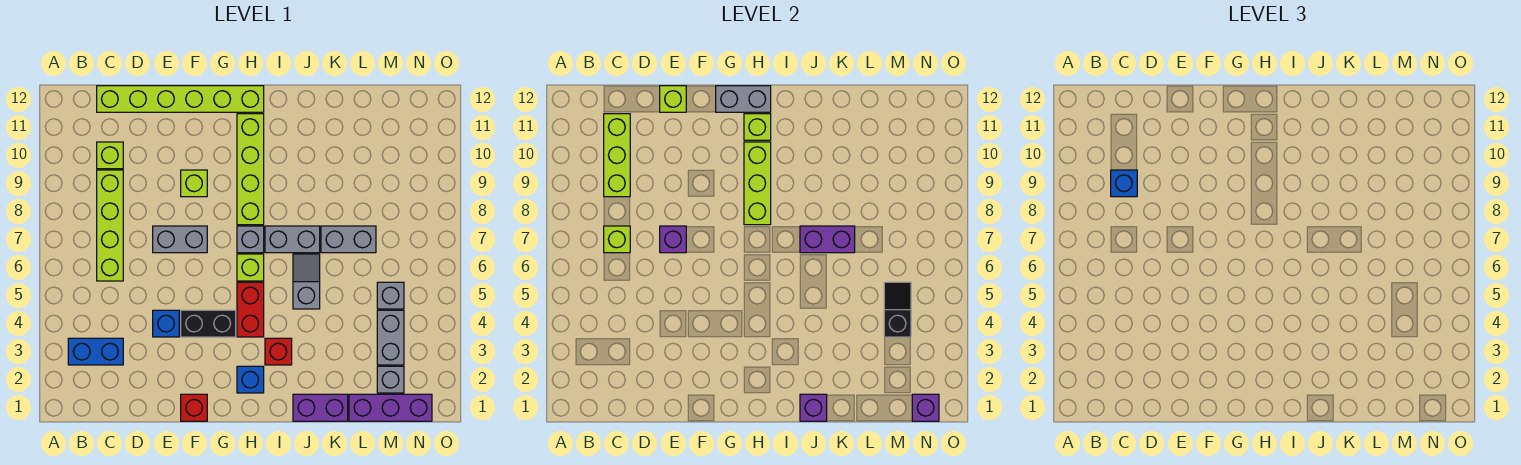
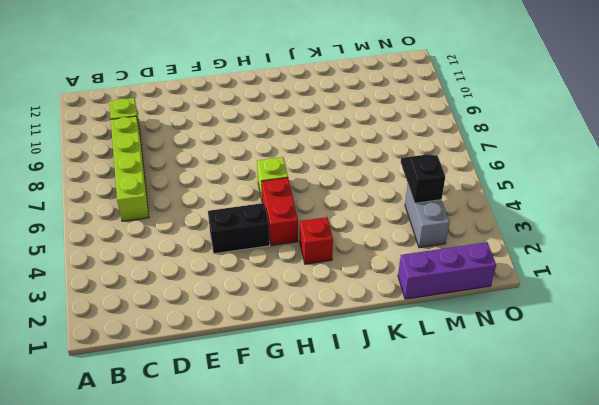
none -> blue brick B3:C3 level 1
none -> lime brick C12:H12 level 1
none -> blue brick E4 level 1
none -> grey brick E7:F7 level 1

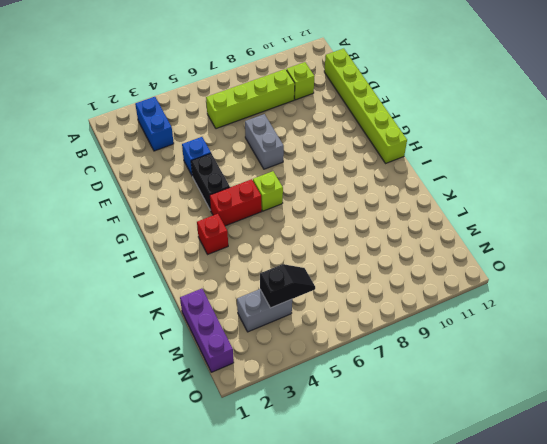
none -> red brick F1 level 1
none -> lime brick F9 level 1
none -> blue brick H2 level 1
none -> grey brick H7 level 1

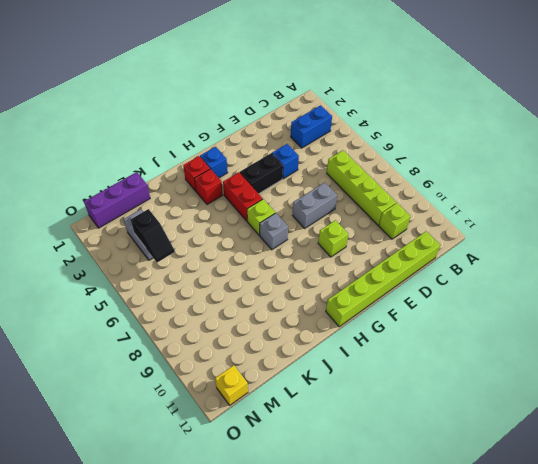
red brick I2 level 1 -> red brick F1 level 1
yellow brick N12 level 1 -> none
none -> lime brick H8:H11 level 1
none -> grey brick I7:J7 level 1
none -> purple brick J1:K1 level 1
none -> grey slope J5:J6 level 1 top 5

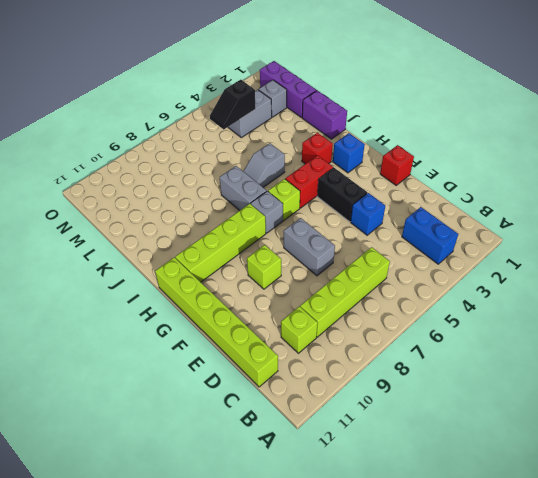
none -> grey brick K7:L7 level 1
none -> grey brick M5 level 1
none -> lime brick C7 level 2
none -> lime brick C9:C11 level 2

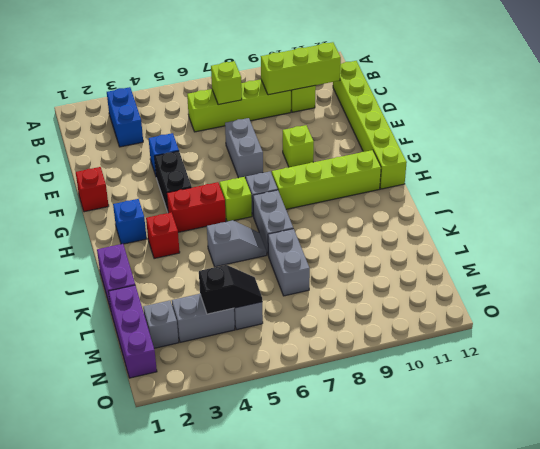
none -> purple brick E7 level 2
none -> lime brick E12 level 2
none -> grey brick G12:H12 level 2
none -> lime brick H8:H10 level 2

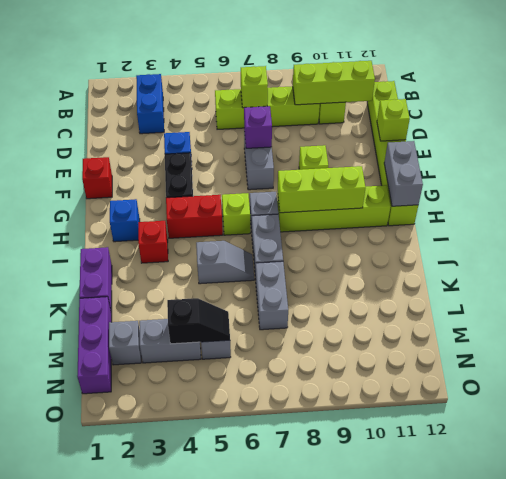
none -> lime brick H11 level 2
none -> purple brick J1 level 2
none -> purple brick J7:K7 level 2
none -> purple brick N1 level 2

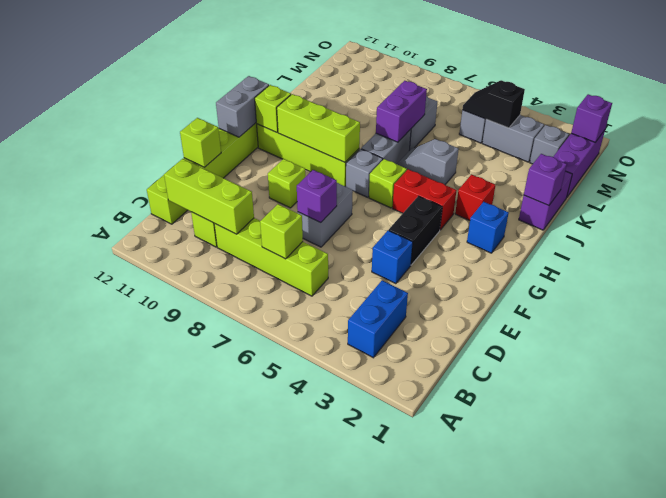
none -> red brick F1 level 1
none -> blue brick C9 level 3

